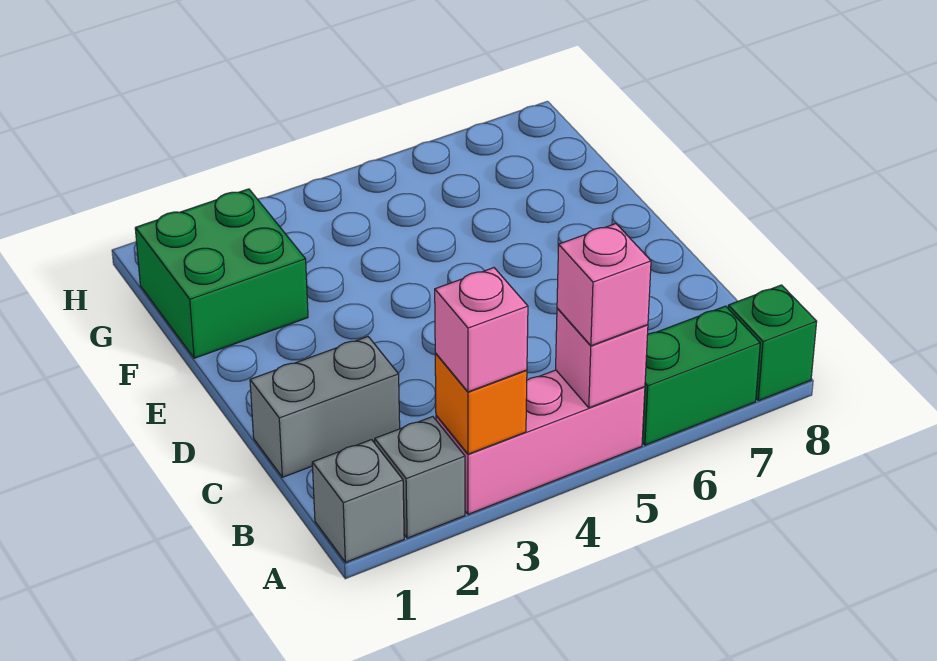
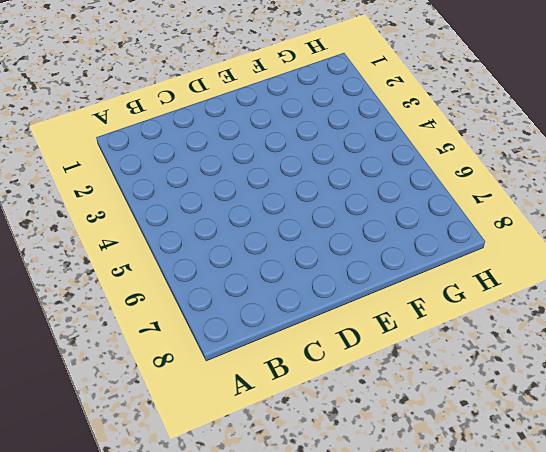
none -> grey brick A1 level 1
none -> grey brick A2 level 1

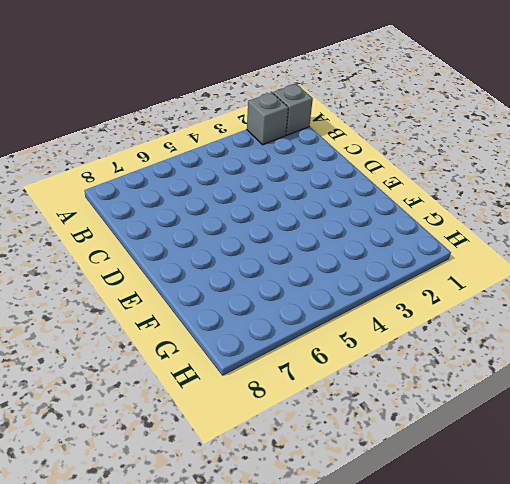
none -> pink brick A3:A5 level 1
none -> green brick A6:A7 level 1

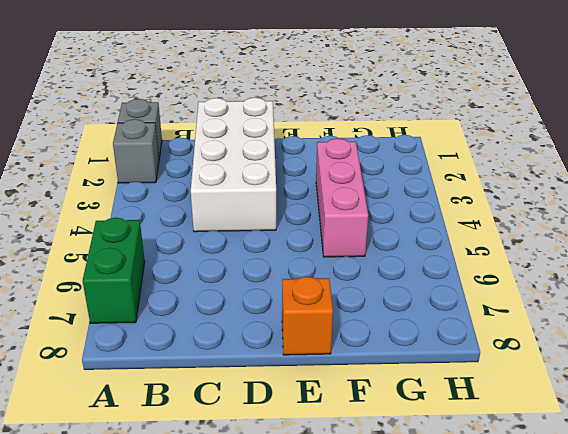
white brick C1:D4 level 1 -> grey brick C1:C2 level 1
orange brick E8 level 1 -> orange brick A3 level 2
pink brick F3:F5 level 1 -> pink brick A3:A5 level 1
none -> green brick A8 level 1
none -> green brick F1:G2 level 1

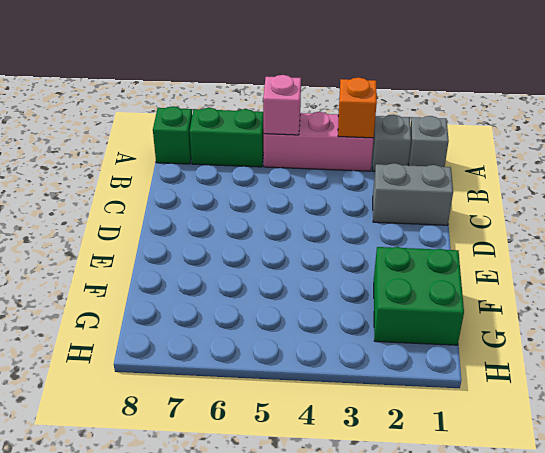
none -> pink brick A3 level 3
none -> pink brick A5 level 3

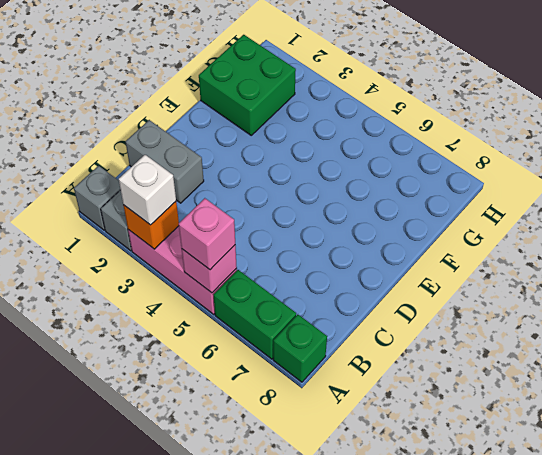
white brick A3 level 3 -> pink brick A3 level 3

